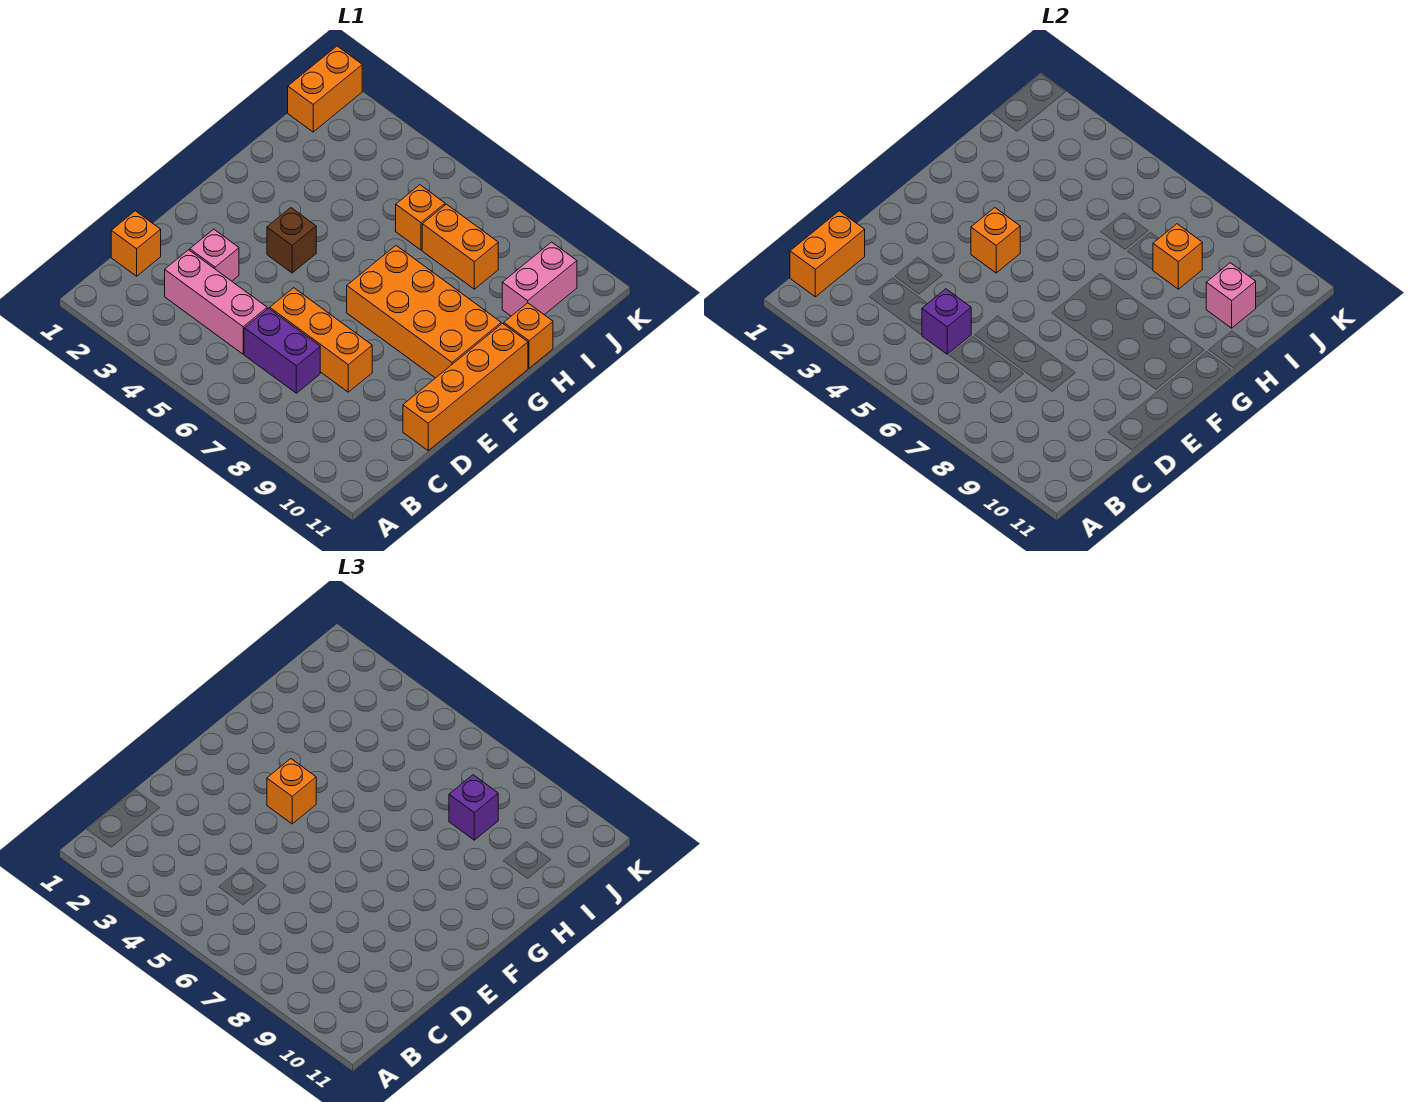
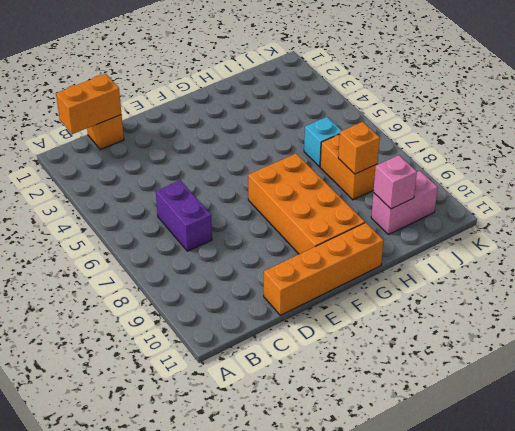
cyan brick I6 level 1 -> orange brick I6 level 1
none -> pink brick C3:C5 level 1
none -> pink brick D3 level 1
none -> orange brick D6:D8 level 1

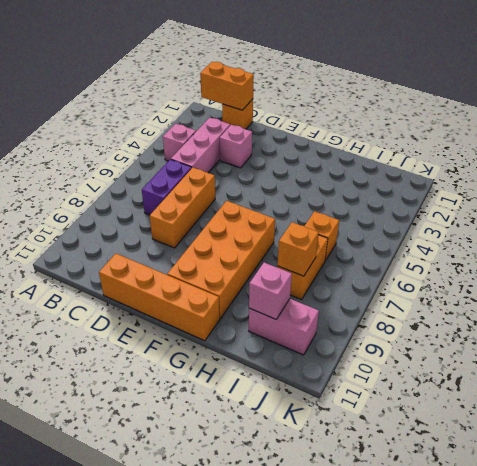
pink brick B4 level 1 -> none
none -> brown brick F4 level 1
none -> orange brick H11 level 1
none -> orange brick J1:K1 level 1

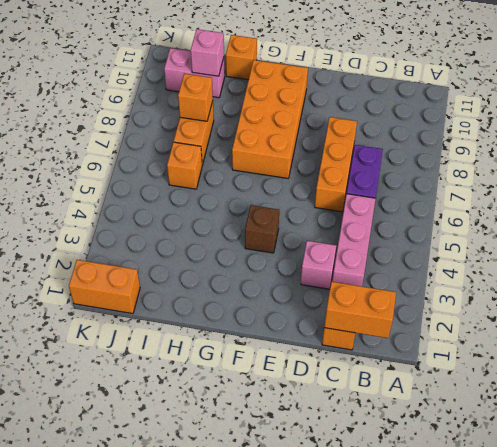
none -> orange brick D11:G11 level 1
none -> purple brick C5 level 2
none -> orange brick F4 level 2

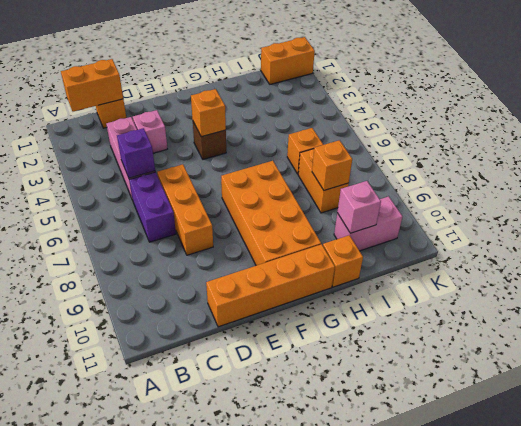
none -> orange brick F4 level 3
none -> purple brick I8 level 3

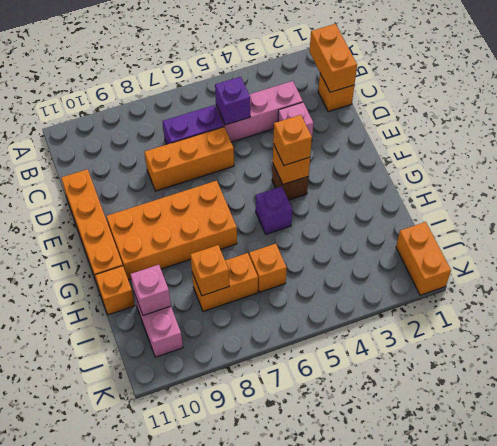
purple brick G5 level 1 -> purple brick I8 level 3

